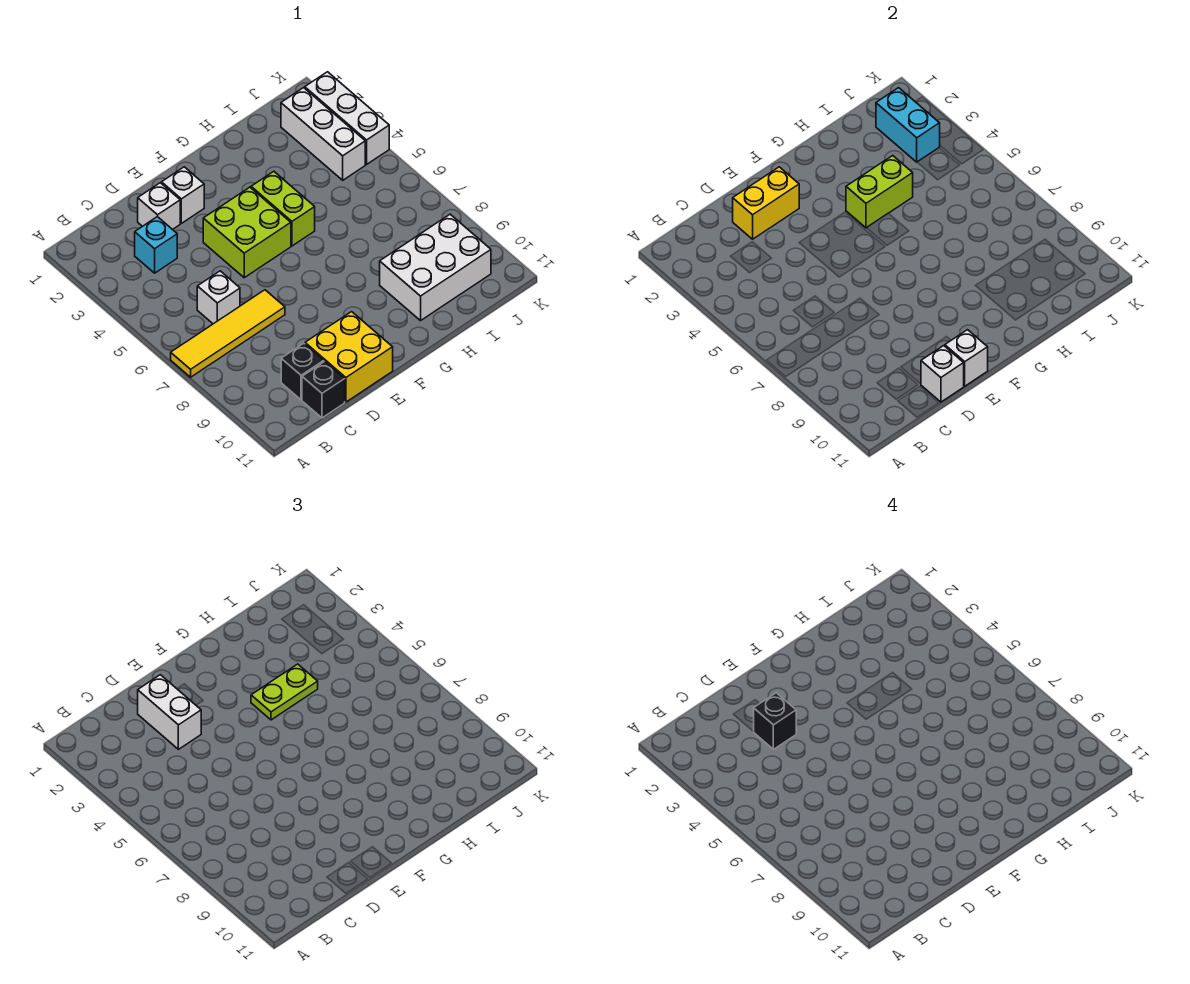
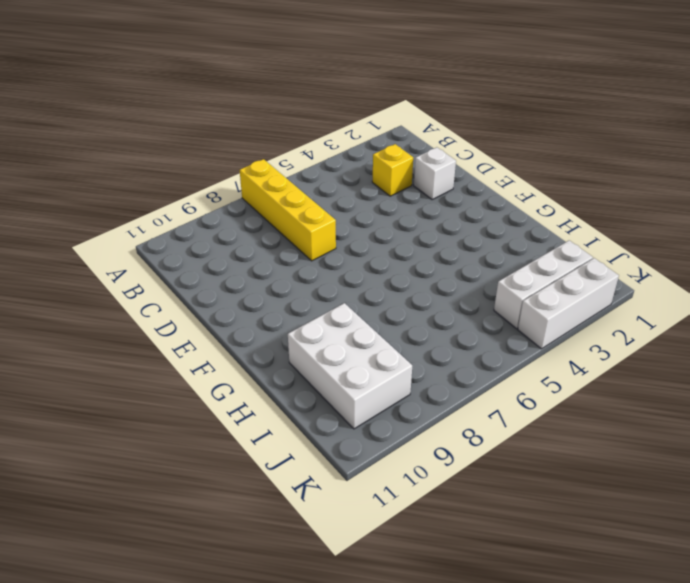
yellow brick A7:D7 level 1 -> yellow tile A7:D7 level 1
yellow brick C3 level 1 -> cyan brick C3 level 1
none -> white brick C6 level 1
none -> black brick C10 level 1
none -> black brick C11 level 1

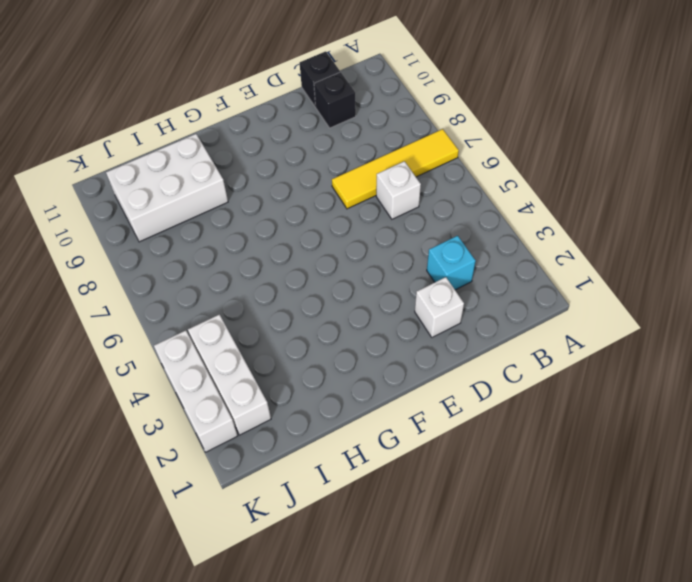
none -> yellow brick D10:E11 level 1
none -> white brick E2 level 1
none -> lime brick E4:F5 level 1

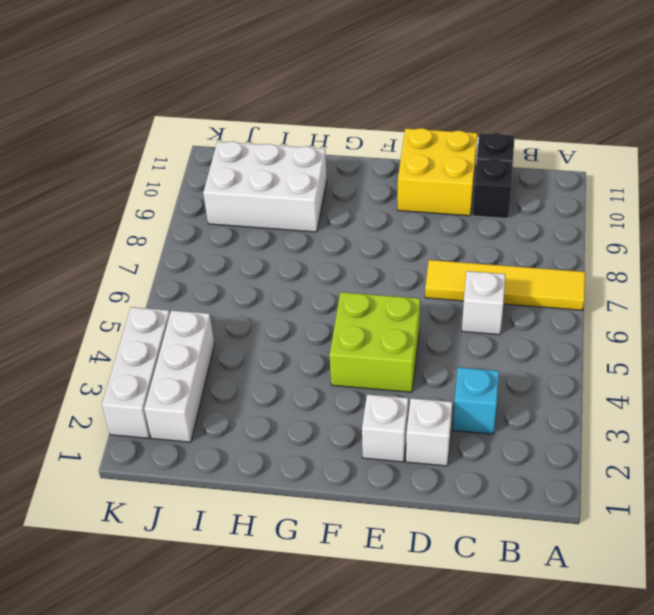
none -> lime brick G4:G5 level 1
none -> yellow brick D2:E2 level 2
none -> white brick D11 level 2

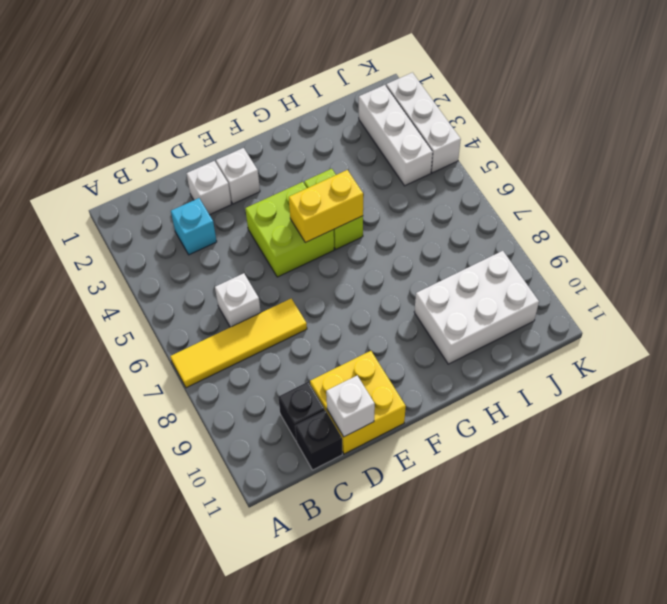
yellow brick F5:G5 level 2 -> yellow brick D2:E2 level 2
none -> white brick E11 level 2
none -> lime brick G4:H4 level 2
none -> cyan brick J2:J3 level 2

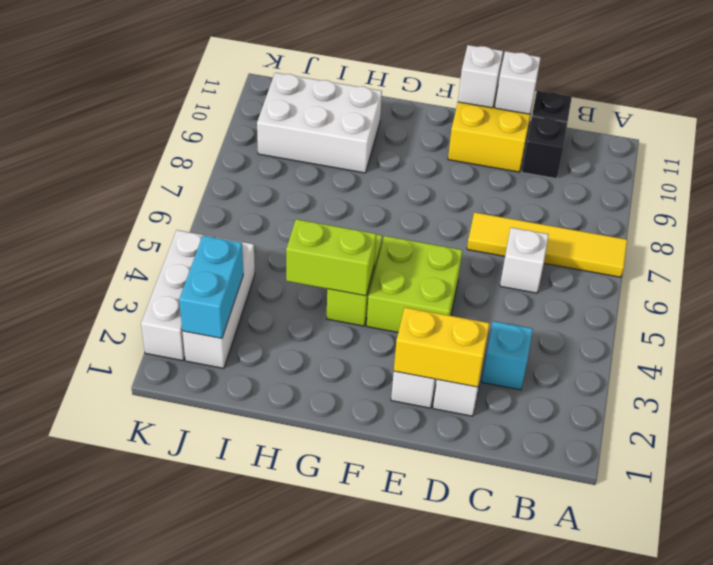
none -> white brick D2:D3 level 3
none -> lime plate G4:H4 level 3
none -> black brick D3 level 4

